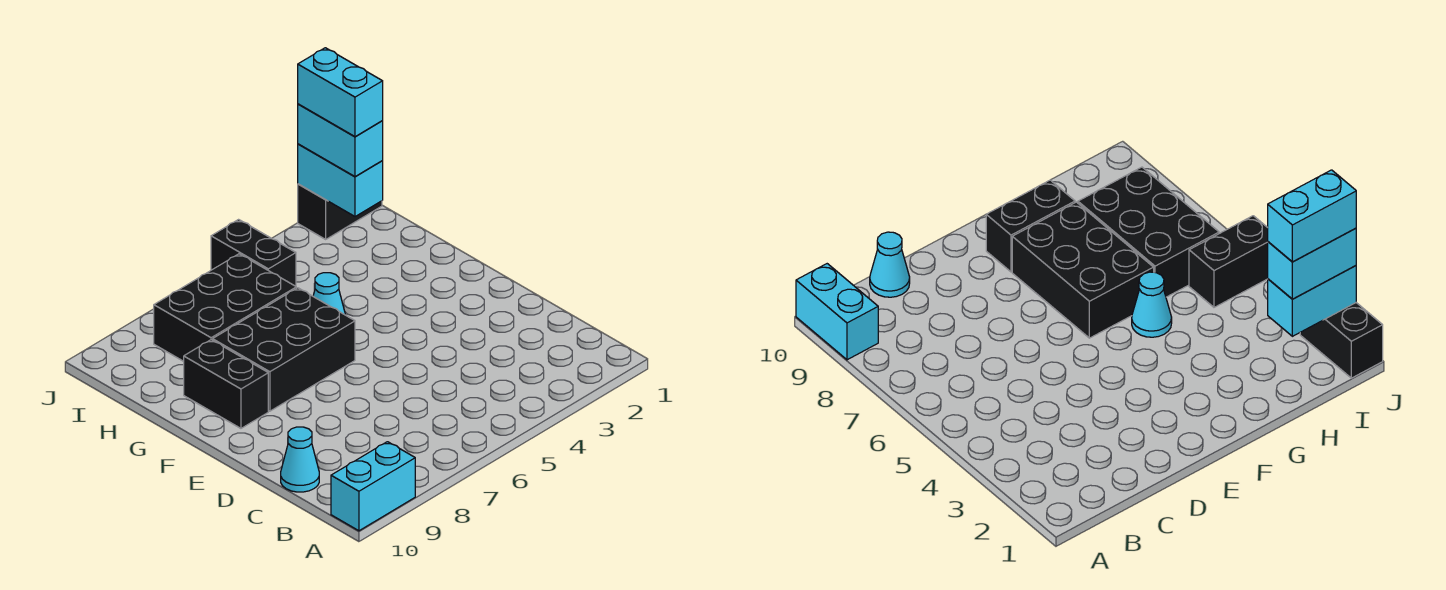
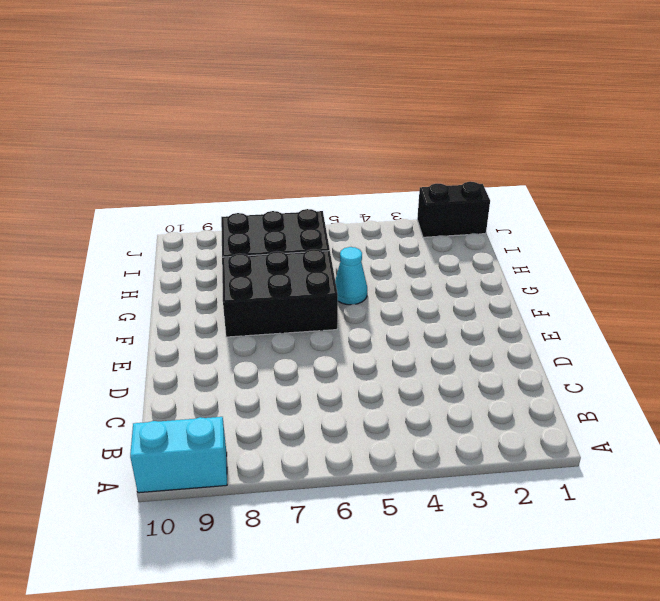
none -> cyan cone C10 level 1
none -> black brick F9:G9 level 1

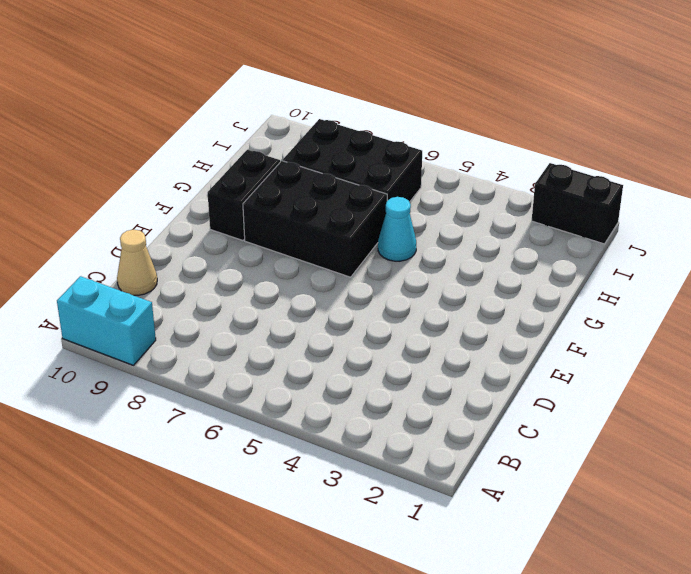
tan cone C10 level 1 -> cyan cone C10 level 1
none -> black brick I5:J5 level 1
none -> cyan brick I2:J2 level 2

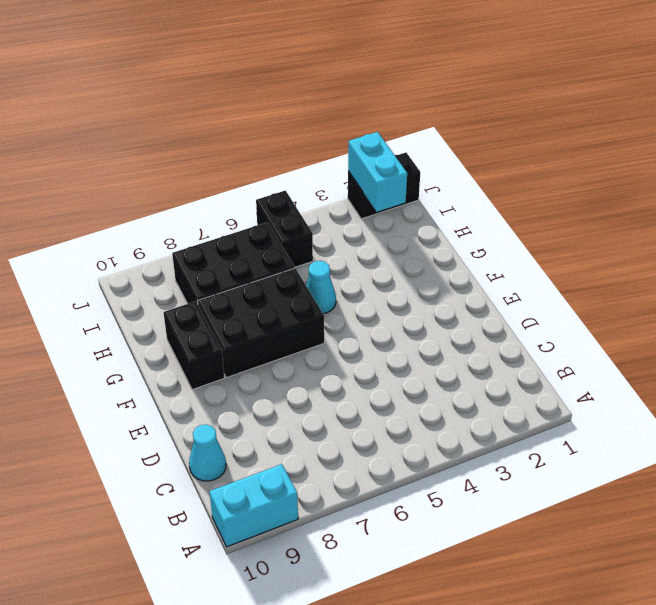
none -> cyan brick I2:J2 level 3
none -> cyan brick I2:J2 level 4

